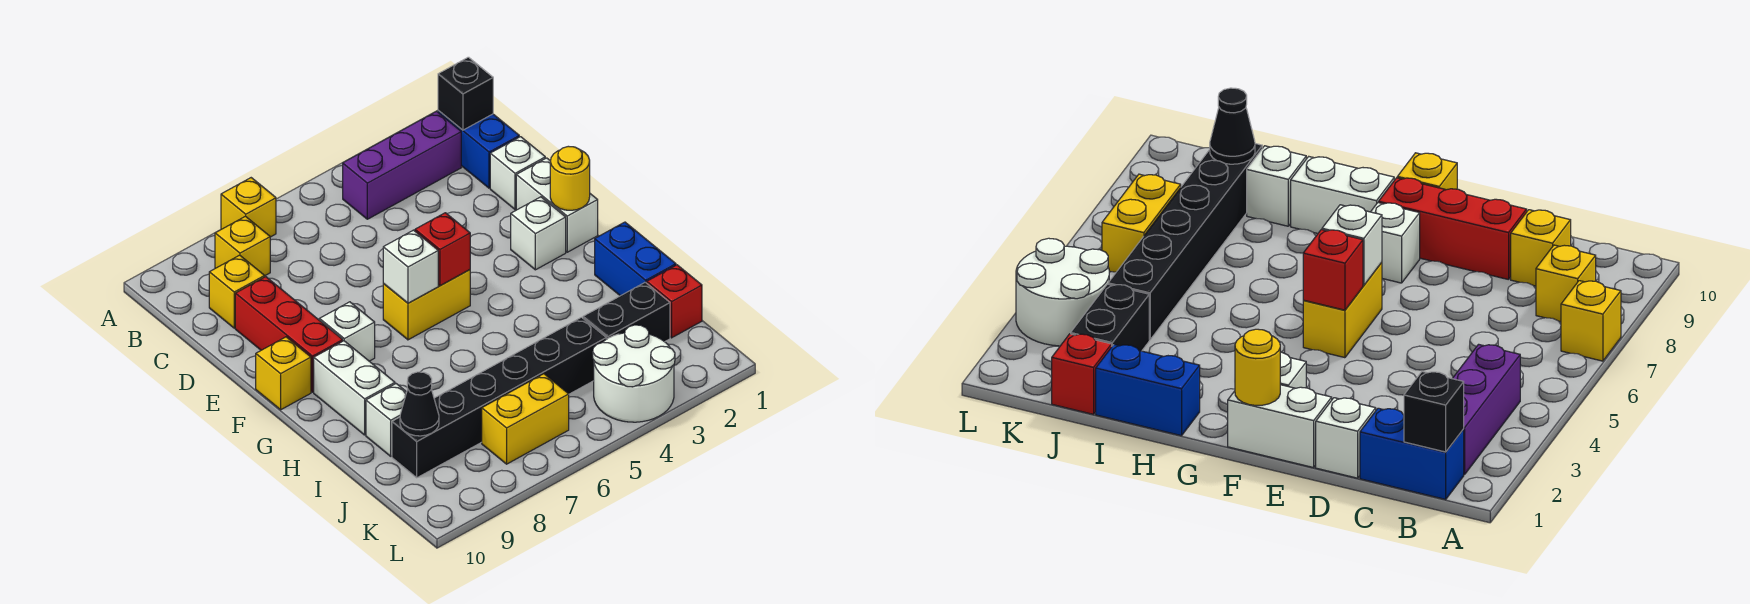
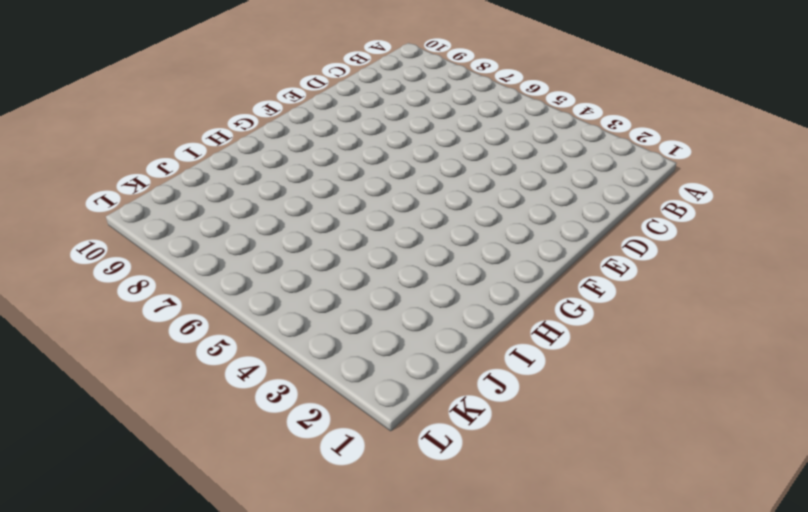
none -> yellow brick A7 level 1
none -> blue brick B1:C1 level 1
none -> purple brick B2:B4 level 1

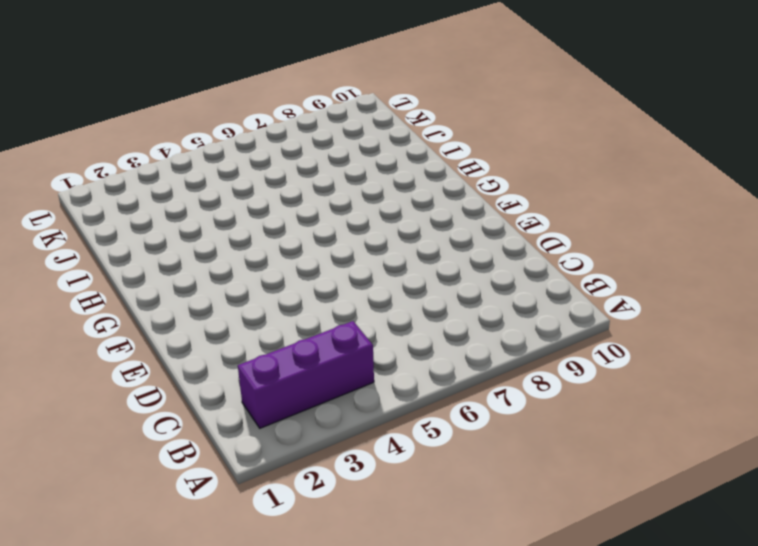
none -> yellow brick A7 level 1
none -> blue brick B1:C1 level 1
none -> yellow brick B8 level 1

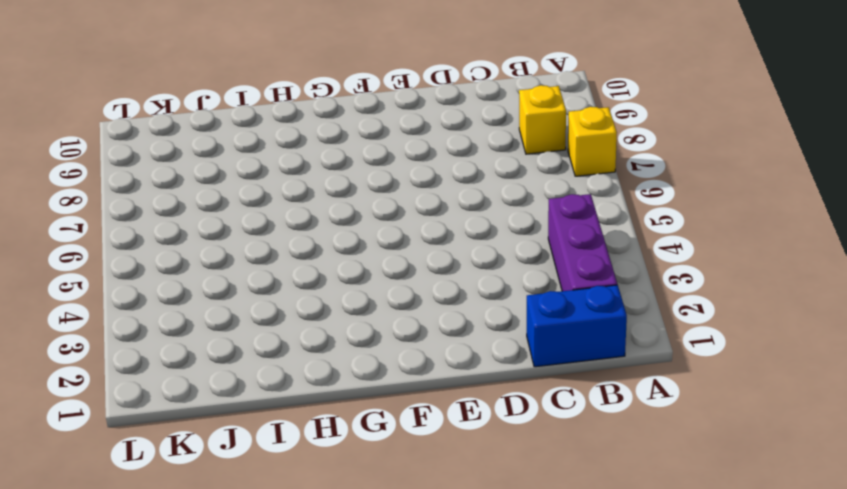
none -> yellow brick C9 level 1
none -> white brick D1 level 1
none -> red brick D9:F9 level 1

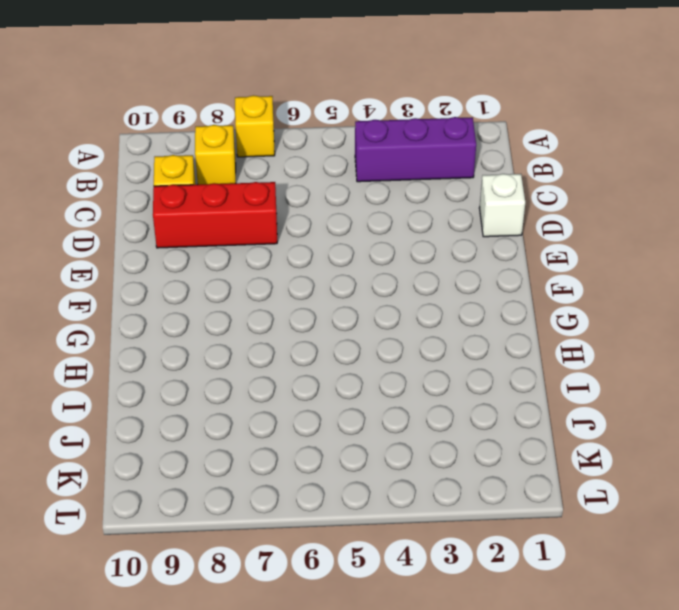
red brick D7:D9 level 1 -> red brick D9:F9 level 1
none -> blue brick B1:C1 level 1
none -> white brick E1:F1 level 1
none -> white brick F2 level 1

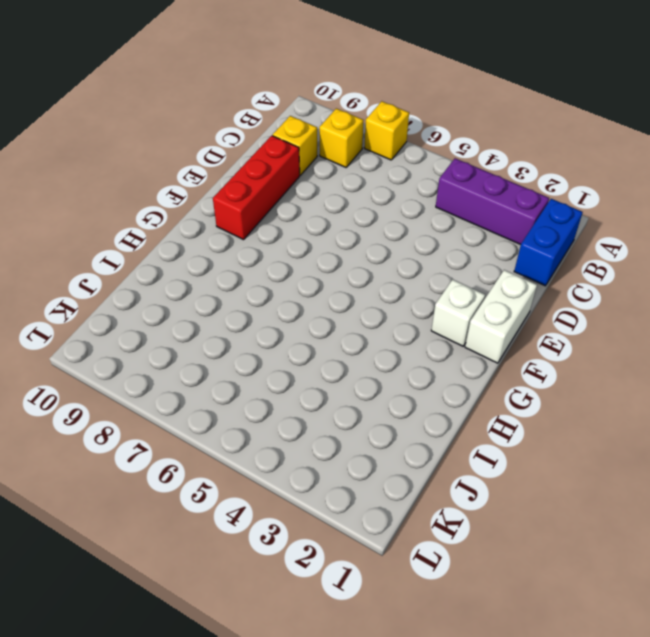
none -> white brick D1 level 1
none -> yellow brick F5:F6 level 1
none -> white brick F8 level 1

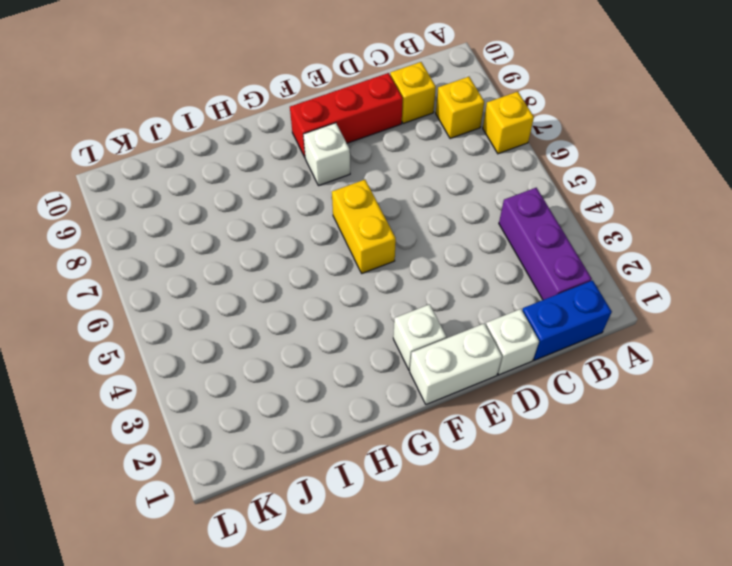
none -> yellow brick F10 level 1
none -> white brick G9:H9 level 1
none -> blue brick H1:I1 level 1

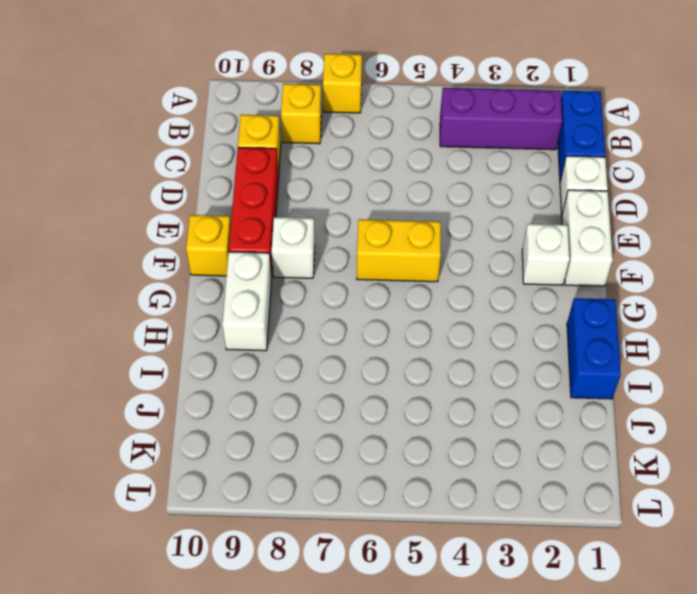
none -> white brick I9 level 1
none -> red brick J1 level 1
none -> black brick J2:J3 level 1

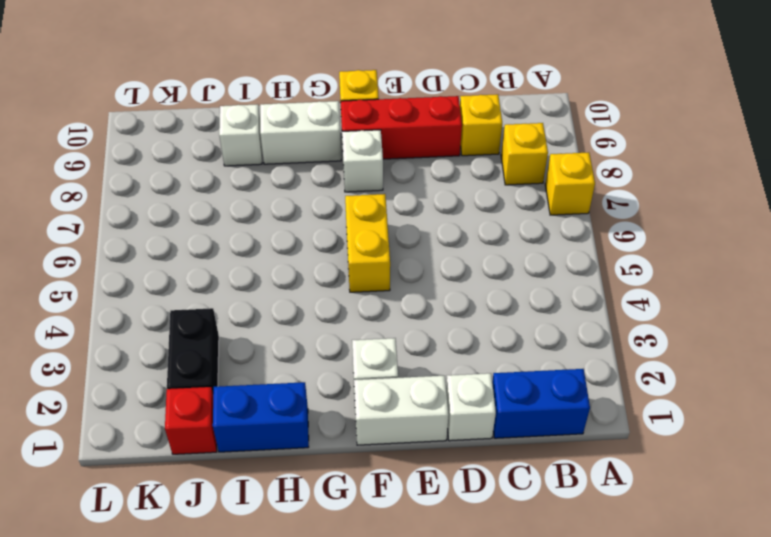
none -> purple brick B2:B4 level 1
none -> black brick J4:J9 level 1
none -> white round brick K3:L4 level 1

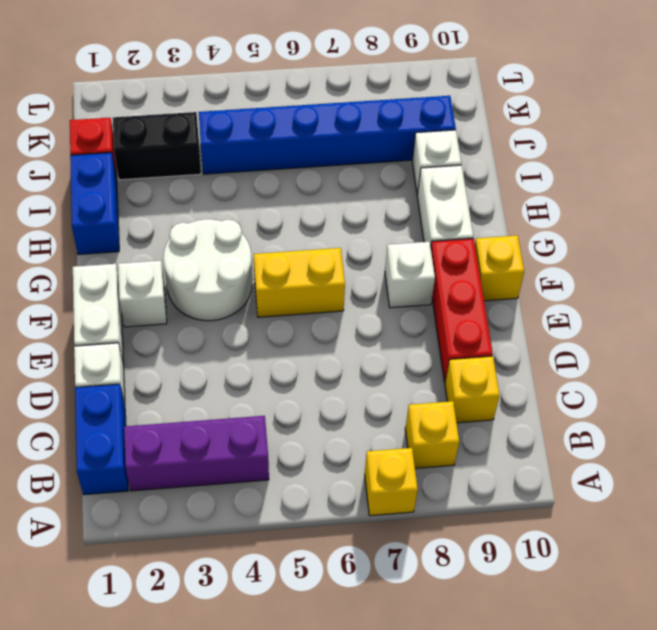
white round brick F3:G4 level 1 -> white round brick K3:L4 level 1
blue brick J4:J9 level 1 -> black brick J4:J9 level 1
none -> yellow brick K6:K7 level 1
none -> black brick B1 level 2
none -> yellow round brick F1 level 2

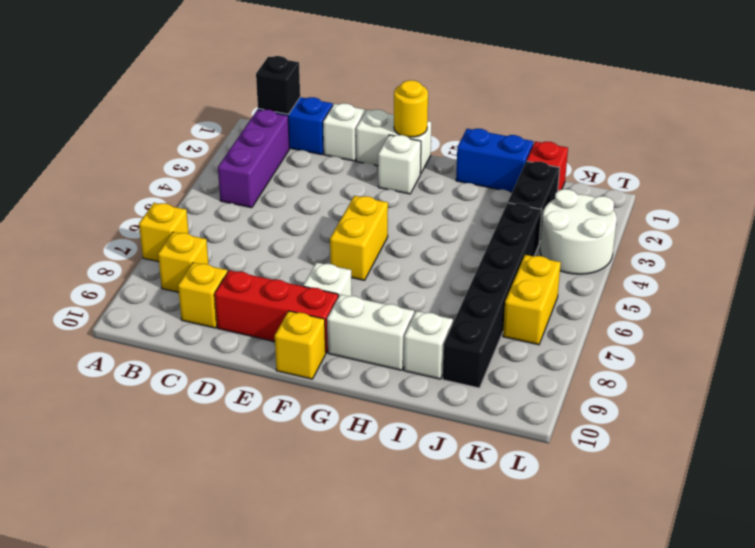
none -> red brick F5 level 2
none -> white brick F6 level 2
none -> black cone J9 level 2

